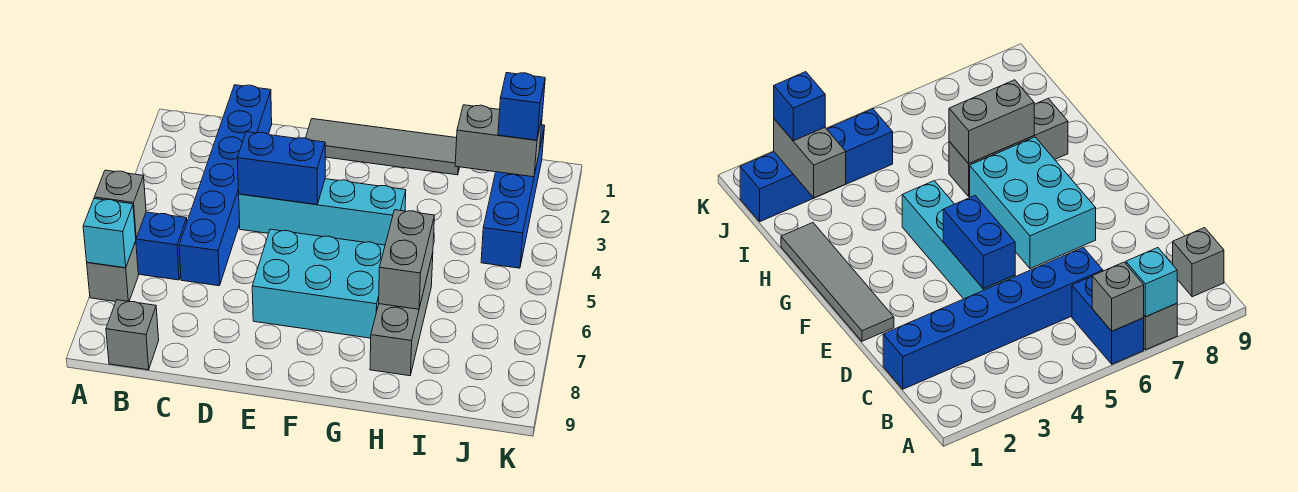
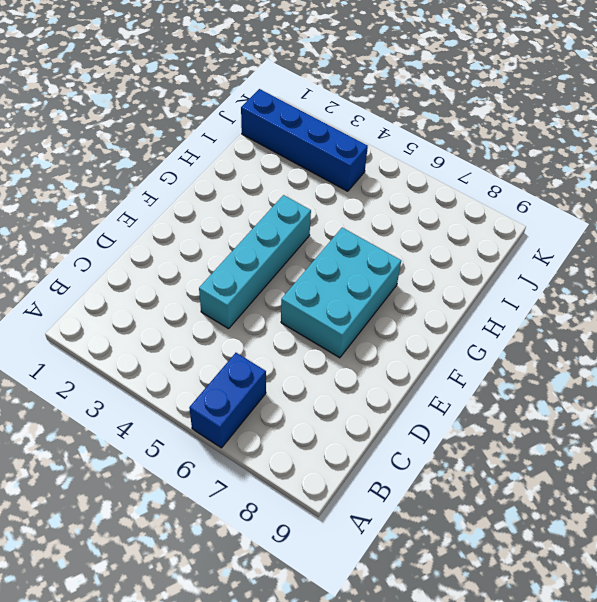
none -> grey brick A7 level 1
none -> grey brick B9 level 1
none -> blue brick C1:C6 level 1

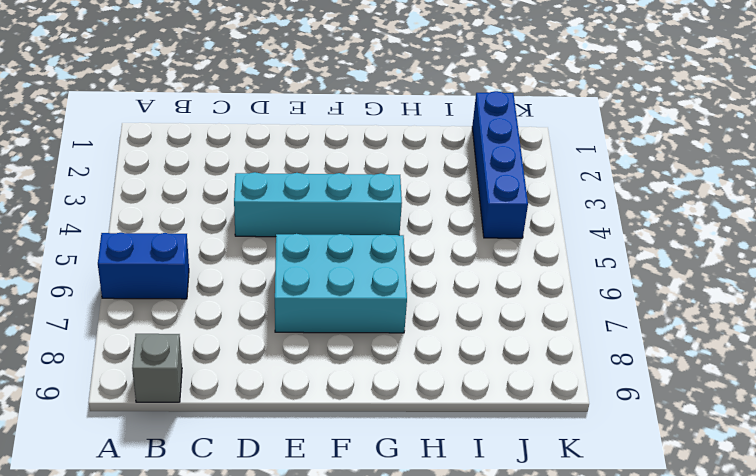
none -> grey brick A7 level 1
none -> blue brick C1:C6 level 1
none -> grey tile E1:H1 level 1

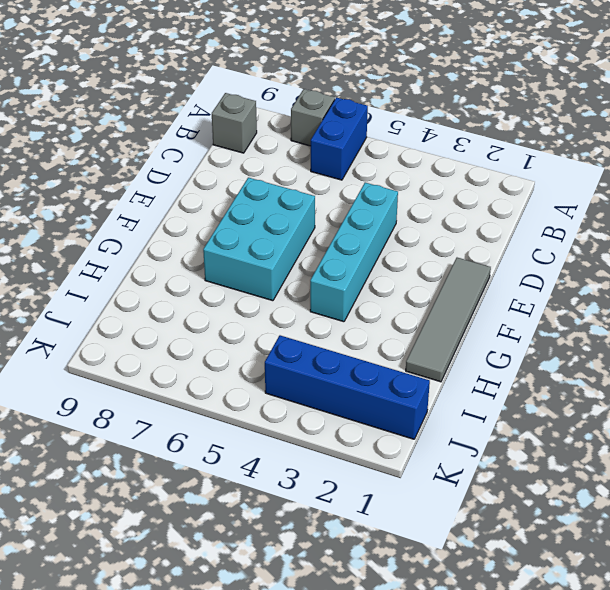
none -> blue brick C1:C6 level 1
none -> grey brick H6:H8 level 1
none -> grey brick A6 level 2

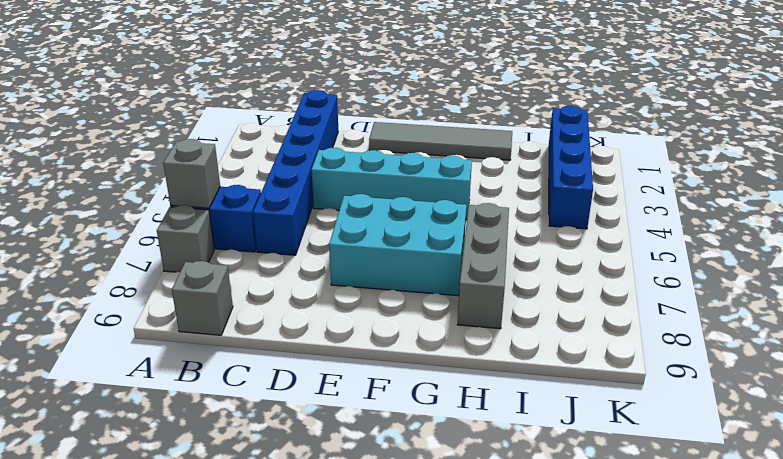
none -> cyan brick A7 level 2
none -> blue brick D4:E4 level 2
none -> grey brick H6:H7 level 2

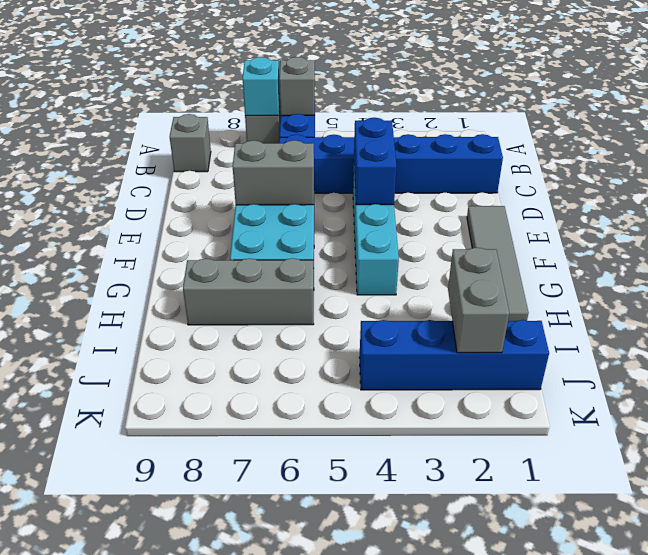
grey brick E6:E7 level 2 -> grey brick H6:H7 level 2
none -> blue brick J2 level 3

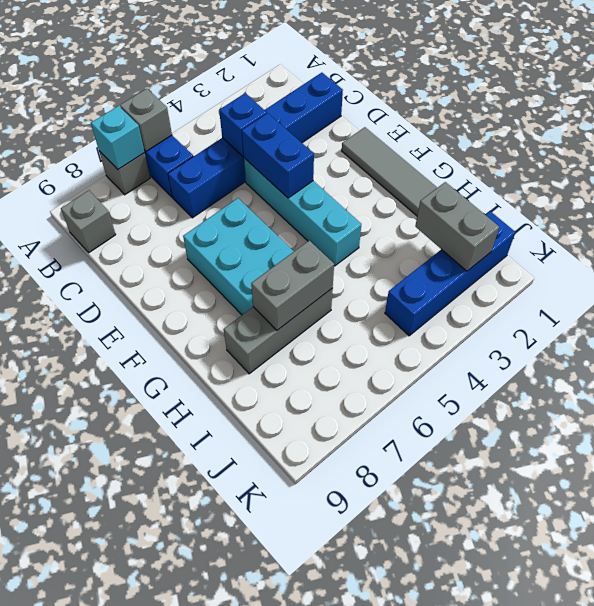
blue brick C4 level 2 -> blue brick J2 level 3

